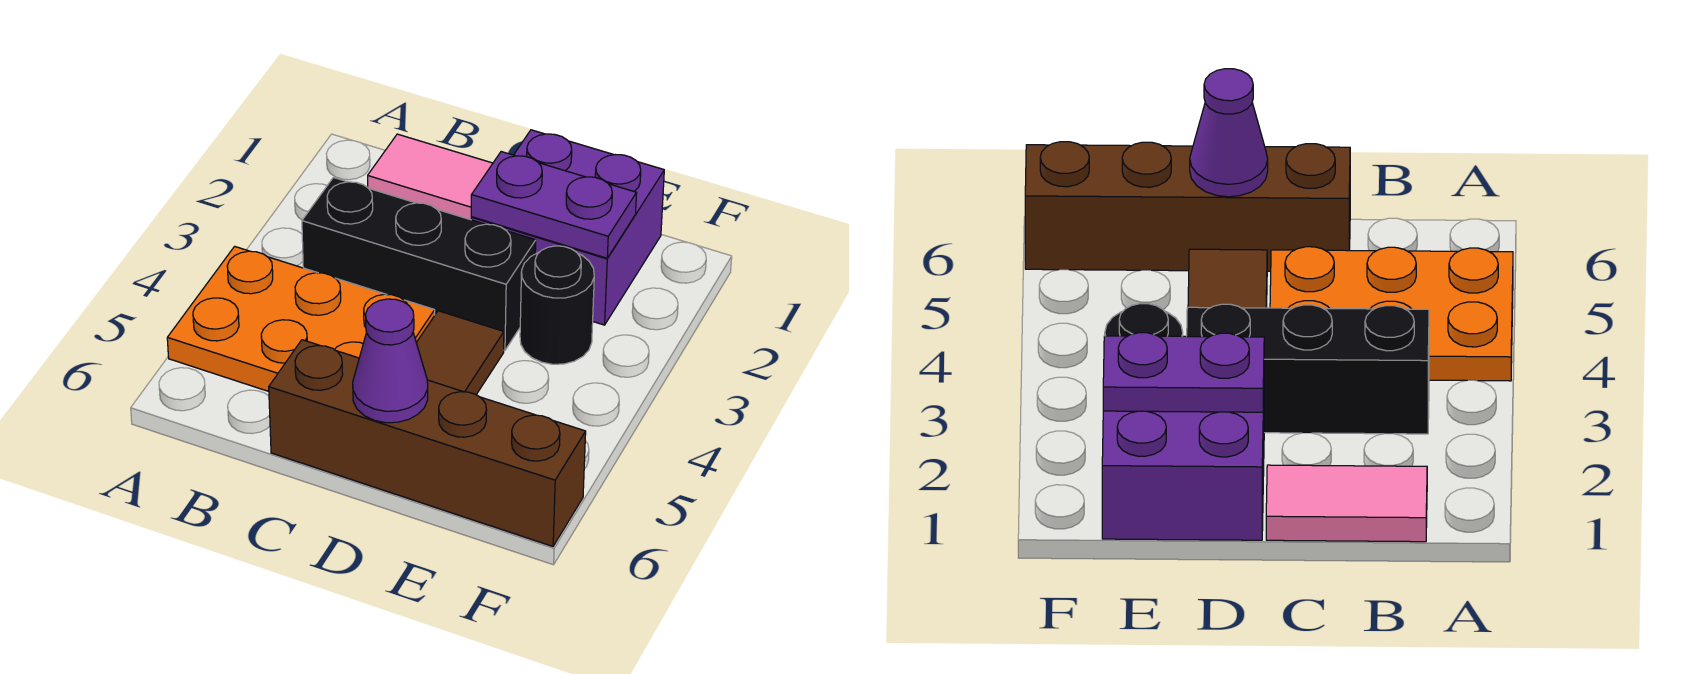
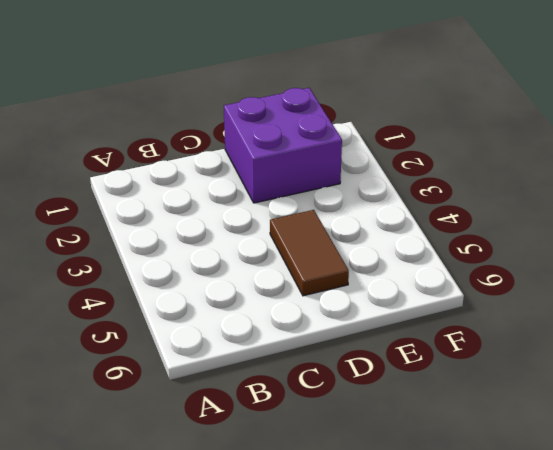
none -> orange plate A4:C5 level 1
none -> pink tile B1:C1 level 1

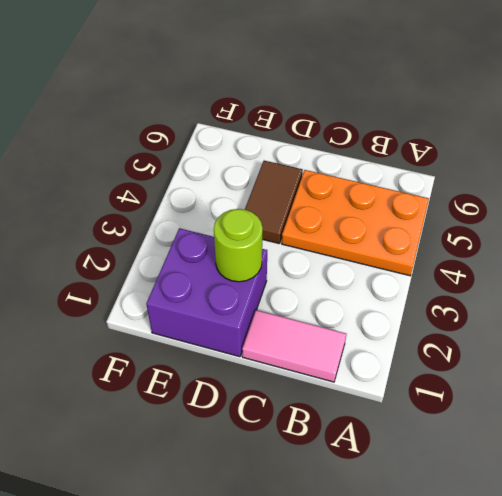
lime round brick D2 level 2 -> purple plate D2:E2 level 2
none -> black brick B3:D3 level 1
none -> brown brick C6:F6 level 1

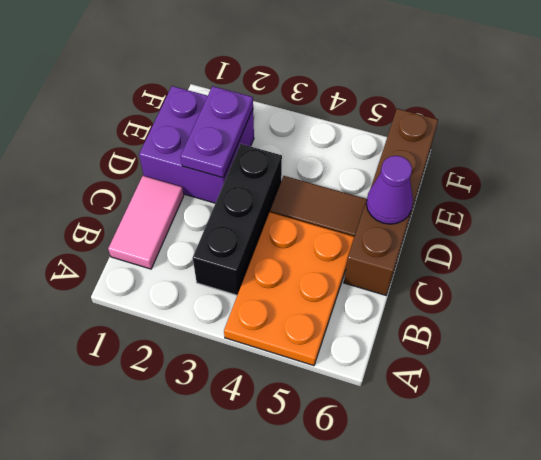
none -> black round brick E3 level 1

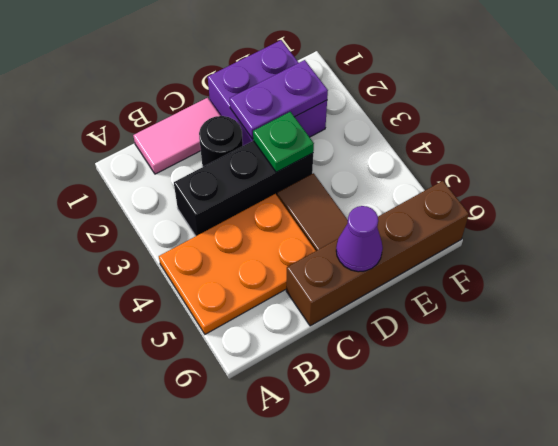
black round brick C2 level 1 -> black round brick E3 level 1
green plate D3 level 2 -> none

